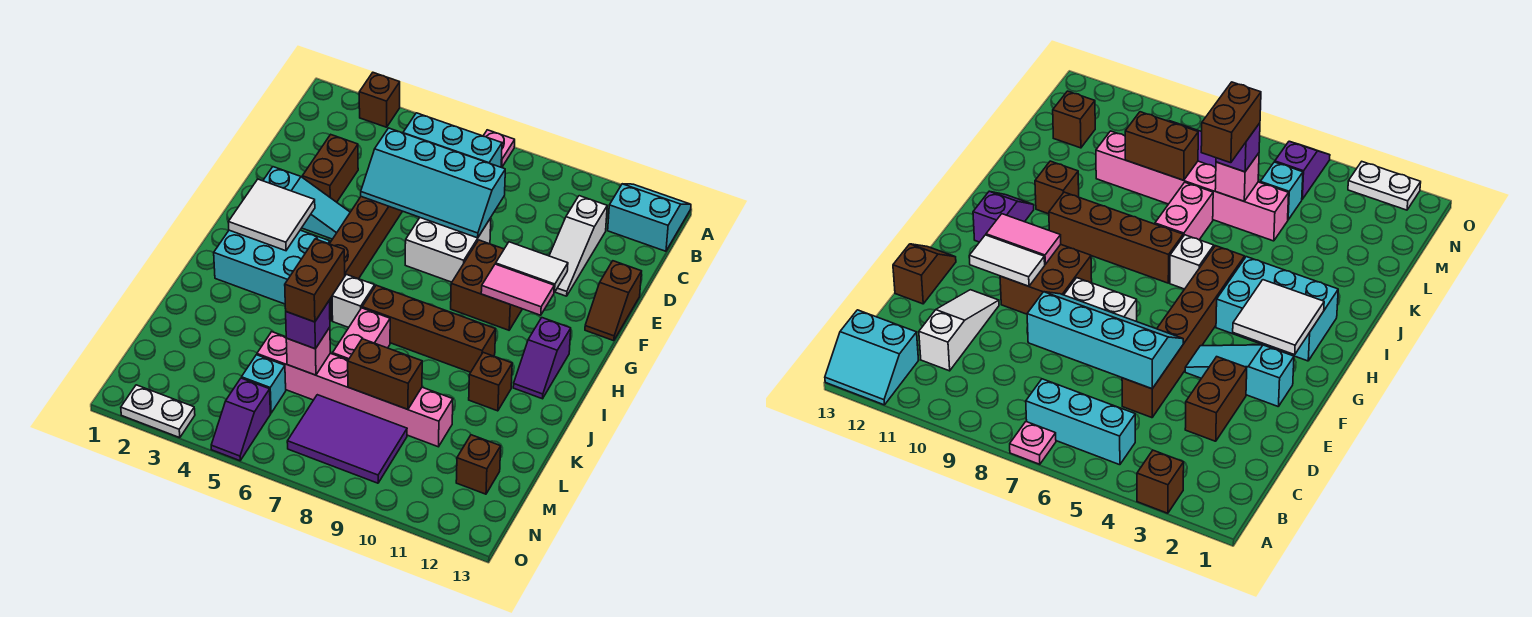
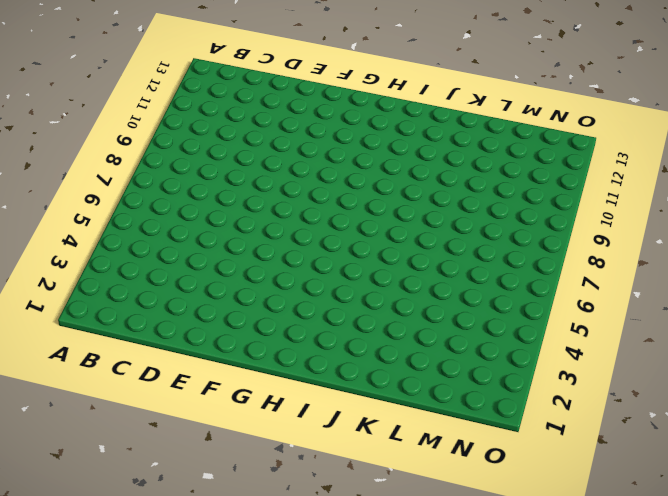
none -> brown brick A3 level 1
none -> pink plate A7 level 1
none -> cyan slope A12:B13 level 1 top B
none -> cyan brick B5:B7 level 1

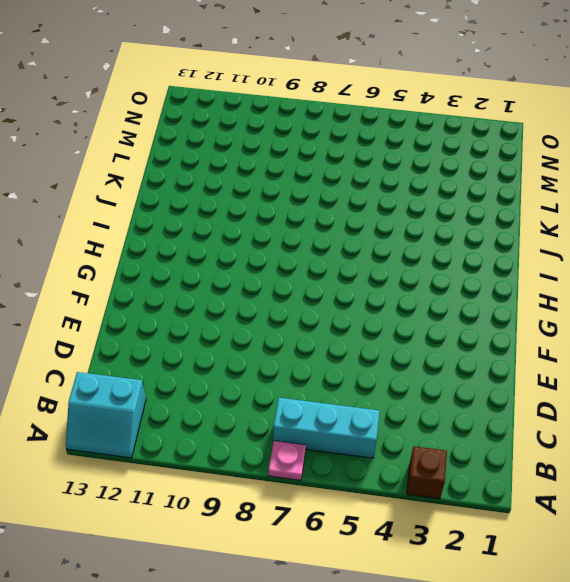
none -> white slope C11:E11 level 1 top C
none -> brown brick D3:E3 level 1
none -> brown brick D5:I5 level 1
none -> white brick E7:F8 level 1

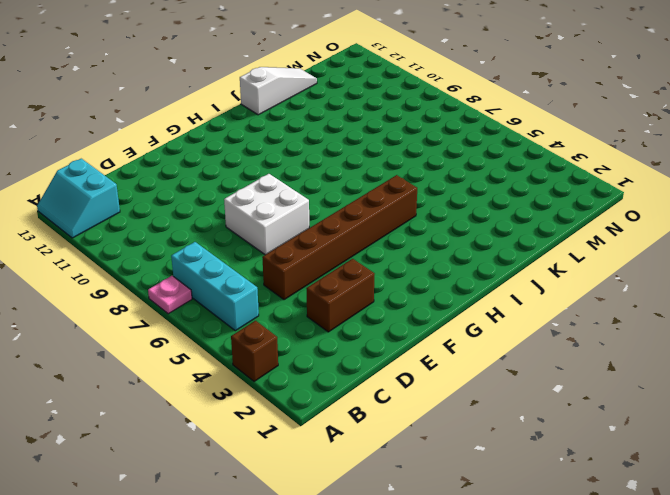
white slope J13:L13 level 1 top J -> white slope C11:E11 level 1 top C
none -> brown slope E13:F13 level 1 top E
none -> cyan slope F2:F4 level 1 top 2
none -> brown brick F9:G10 level 1
none -> cyan brick H2:I4 level 1

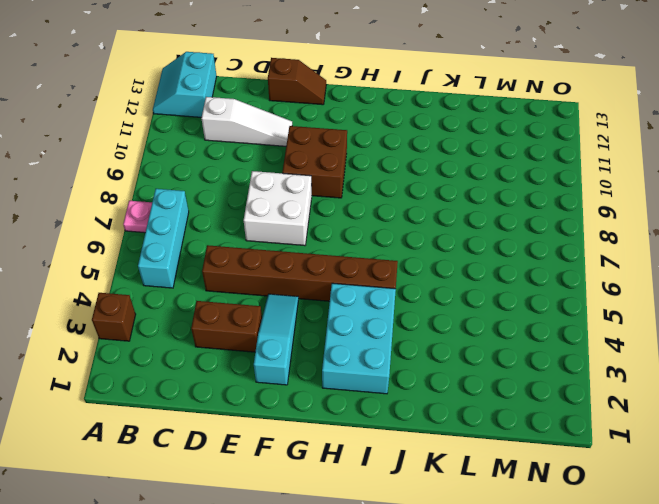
none -> purple slope H12:I12 level 1 top H
none -> white brick I6 level 1
none -> brown brick I7:I10 level 1
none -> pink brick J7:K7 level 1

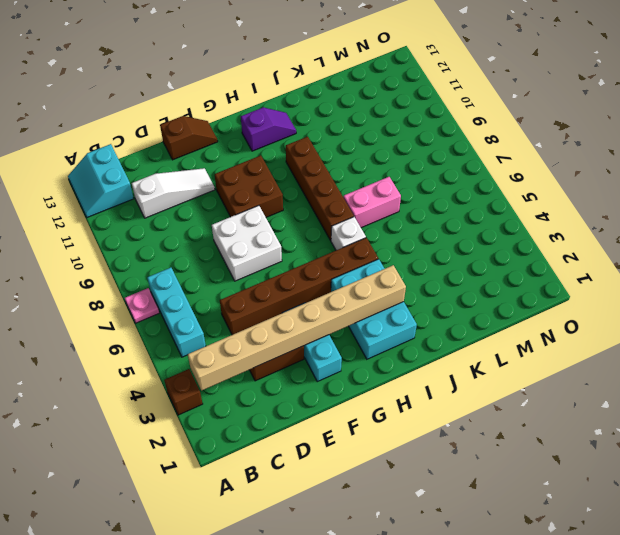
tan brick B3:I3 level 2 -> white tile G2:H3 level 2
none -> brown brick J11 level 1
none -> pink brick L5:L10 level 1
none -> cyan brick M5 level 1
none -> purple tile M7:N9 level 1

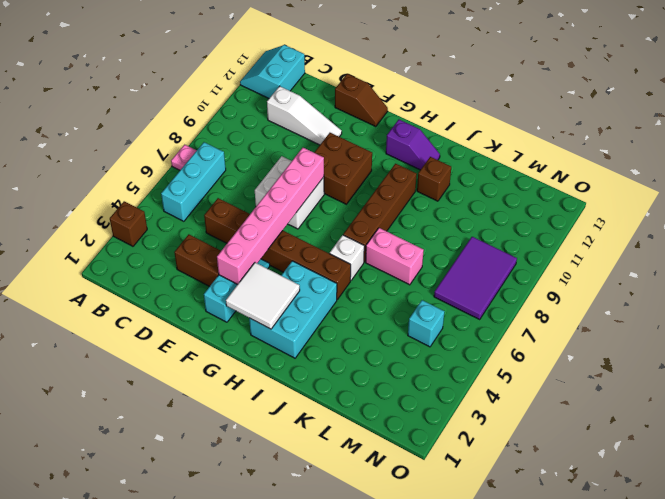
pink brick F3:F8 level 2 -> pink brick L5:L10 level 1
none -> brown brick M12 level 1
none -> purple slope N5:O5 level 1 top N
none -> white plate O2:O3 level 1
none -> cyan slope D5:E8 level 2 top D

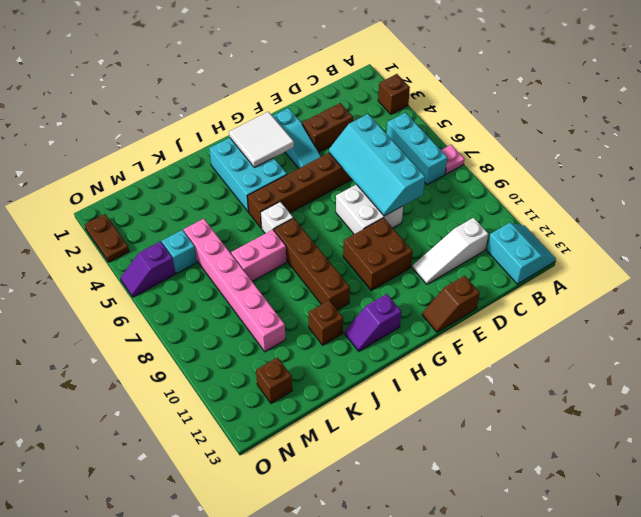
brown plate O2:O3 level 1 -> white plate O2:O3 level 1
none -> purple tile M7:N9 level 1
none -> white tile F10:F11 level 2
none -> pink tile G10:G11 level 2
none -> pink brick L6 level 2

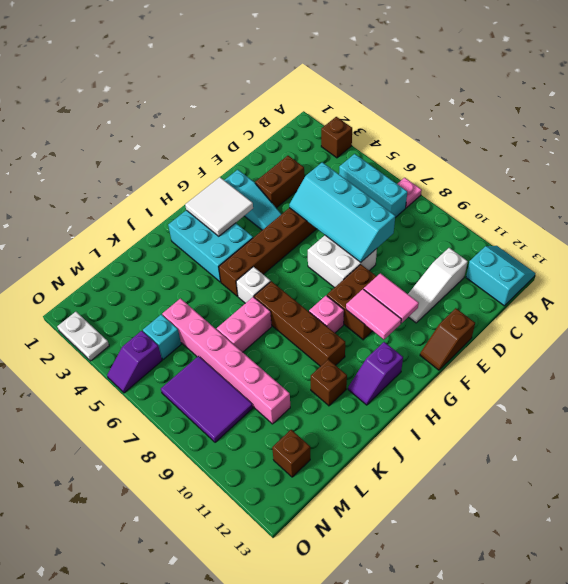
pink tile F10:F11 level 2 -> white tile F10:F11 level 2
pink brick H9 level 1 -> pink brick L6 level 2
none -> brown brick L8:L9 level 2
none -> purple brick L6 level 3
none -> brown brick K6:L6 level 4

